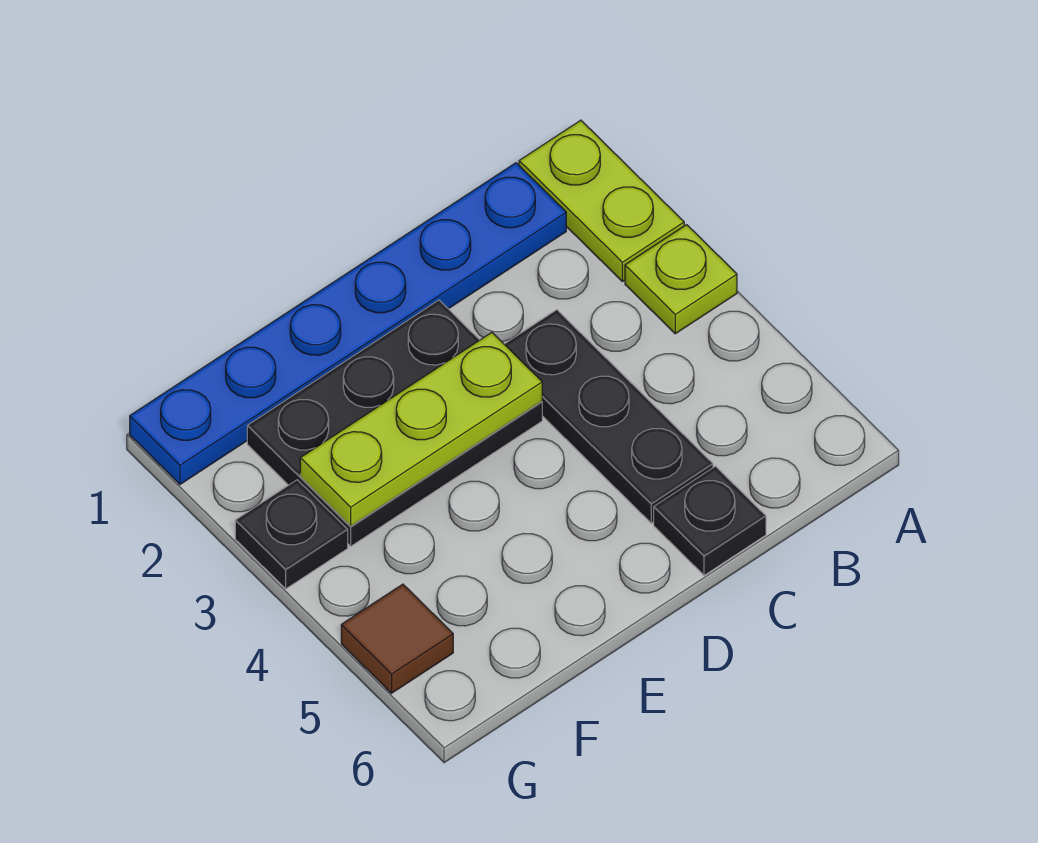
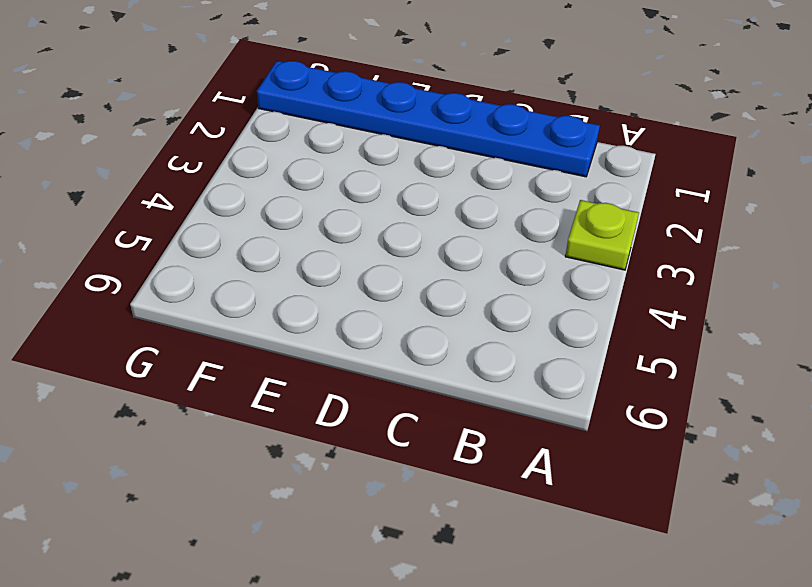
none -> lime plate A1:A2 level 1
none -> black plate C3:C5 level 1

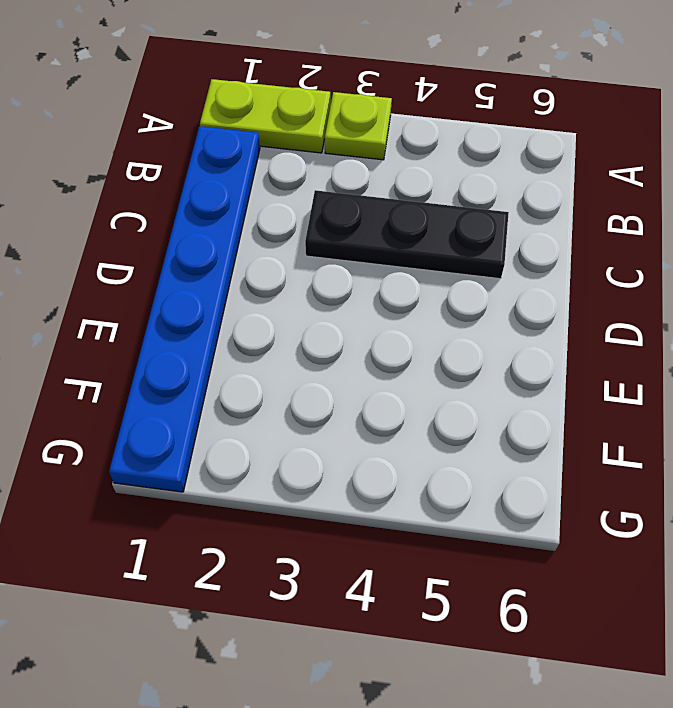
none -> black plate C6 level 1
none -> black plate D2:F3 level 1

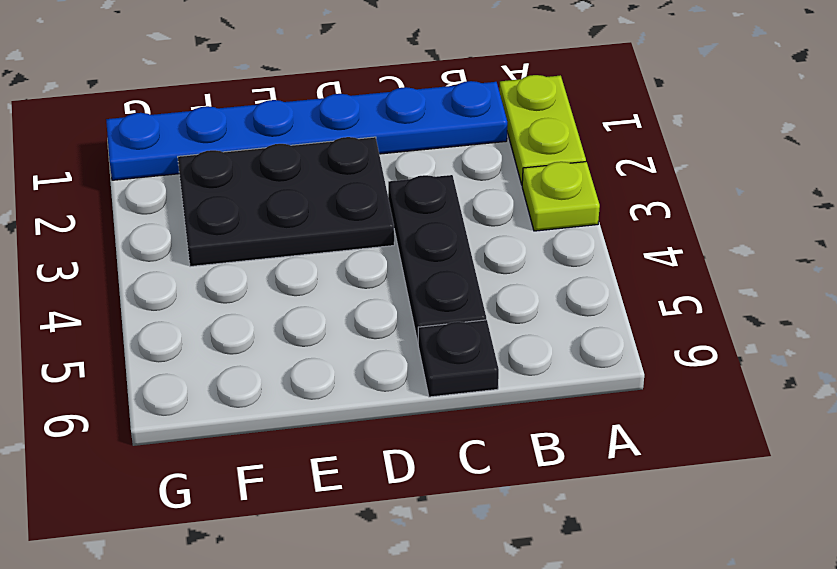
none -> black plate G3 level 1
none -> brown tile G5 level 1

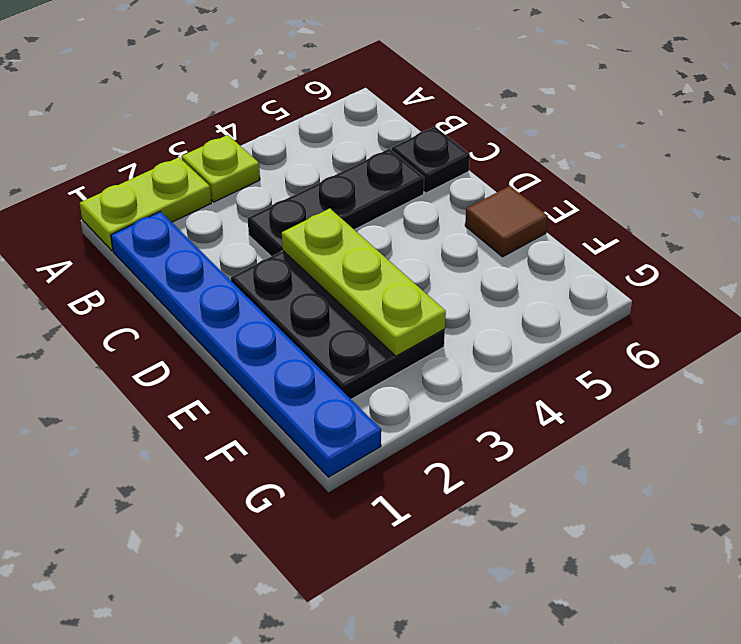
brown tile E6 level 1 -> brown tile G5 level 1
none -> black plate G3 level 1

